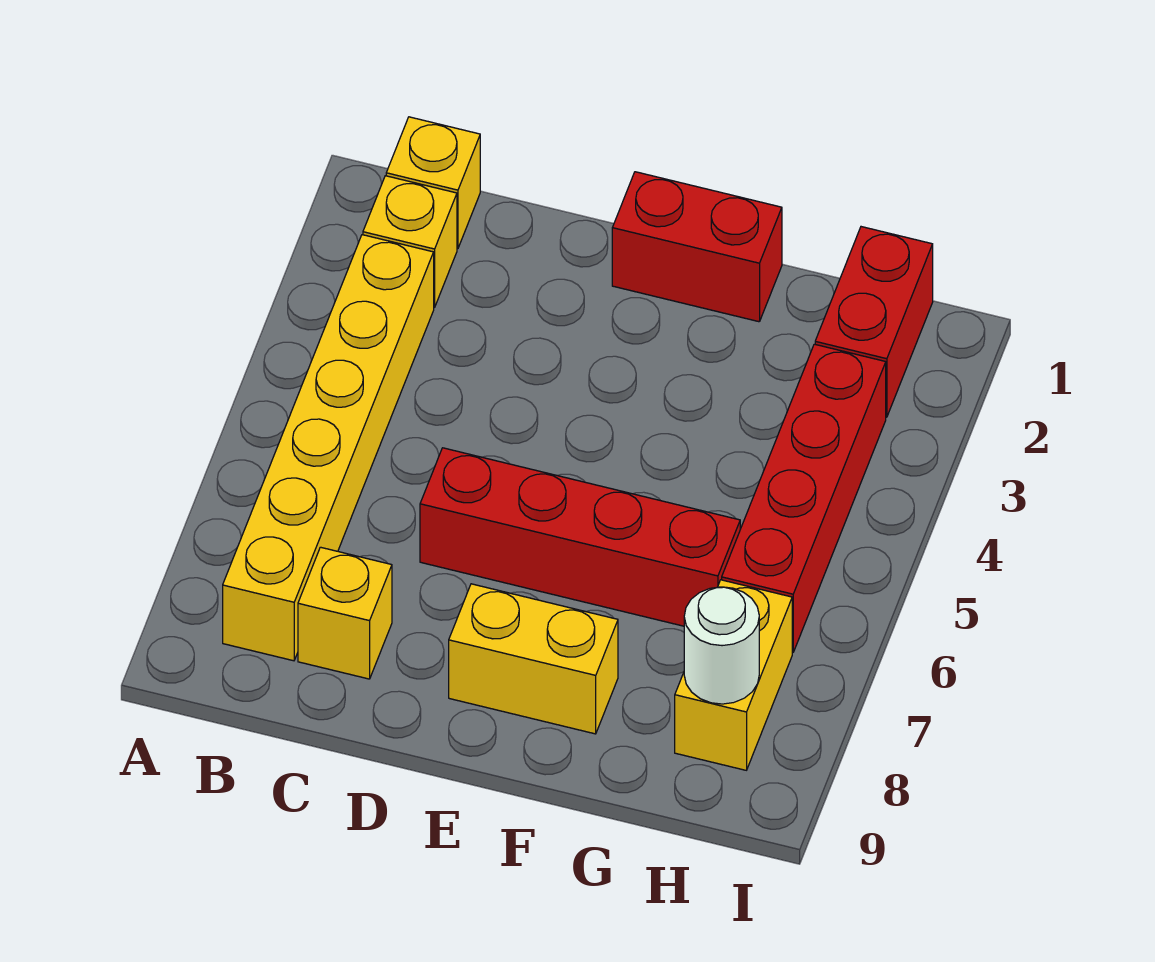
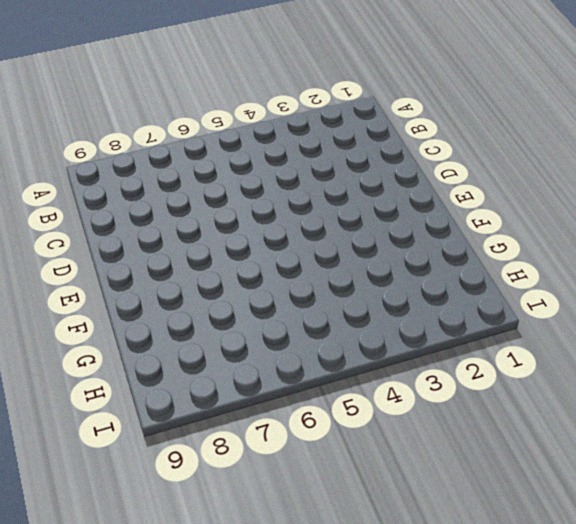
none -> yellow brick B1 level 1
none -> yellow brick B2 level 1

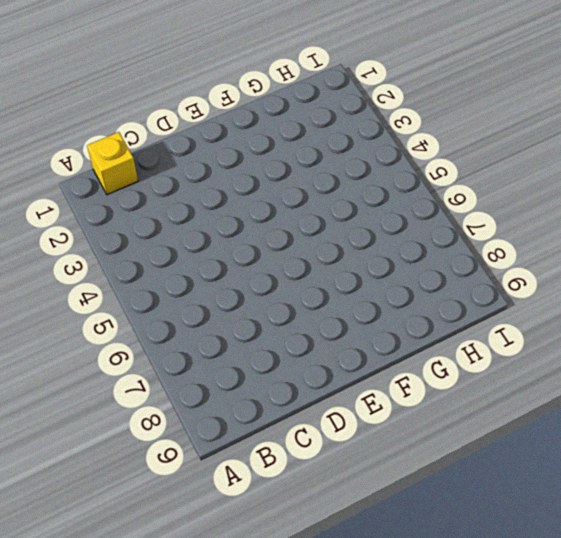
none -> yellow brick B2 level 1
none -> yellow brick B3:B8 level 1

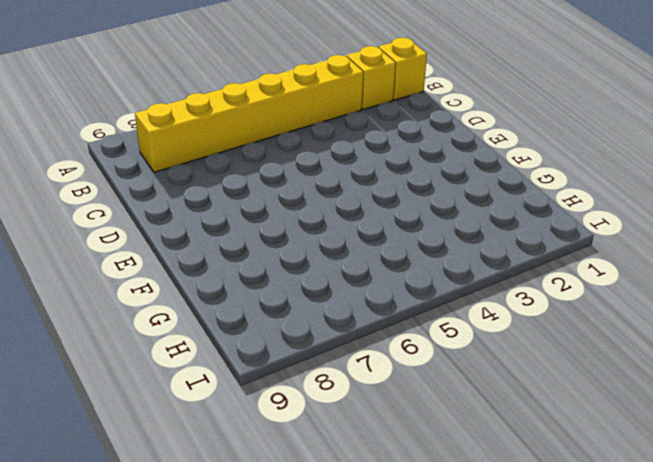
none -> yellow brick C8 level 1
none -> red brick D6:G6 level 1

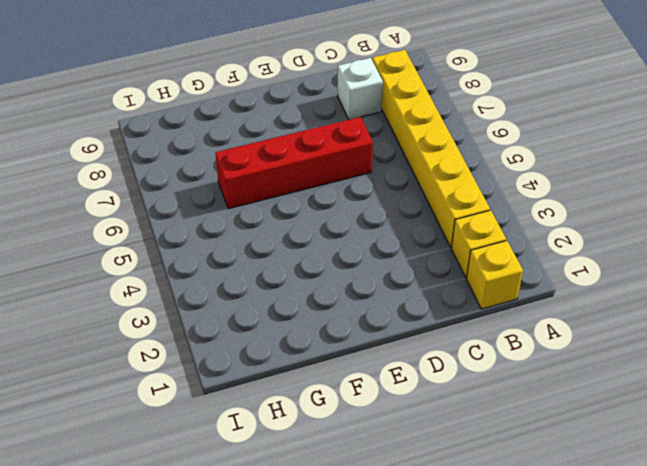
white brick C8 level 1 -> yellow brick C8 level 1
none -> red brick E1:F1 level 1
none -> yellow brick E8:F8 level 1

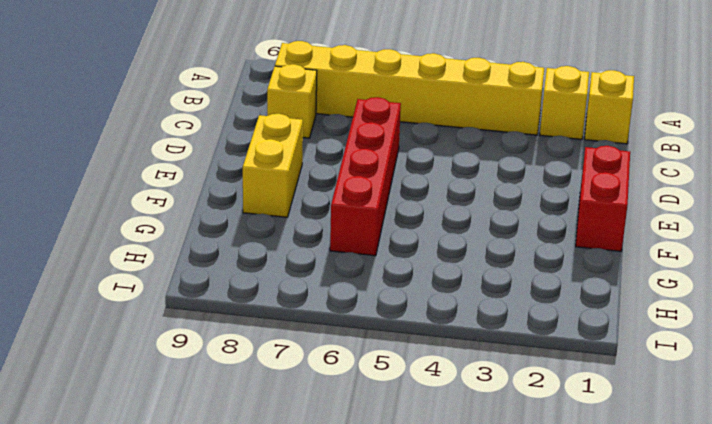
none -> red brick H1:H2 level 1
none -> red brick H3:H6 level 1

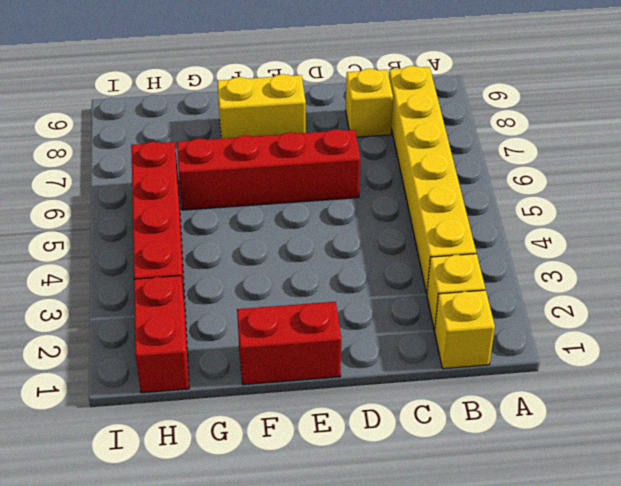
none -> yellow brick H7:H8 level 1
none -> white round brick H8 level 2

